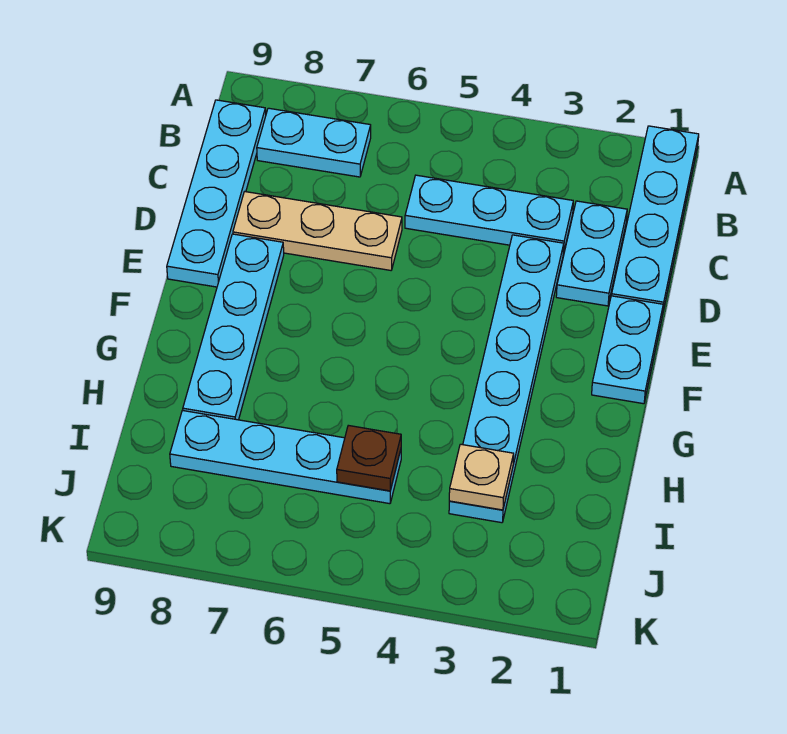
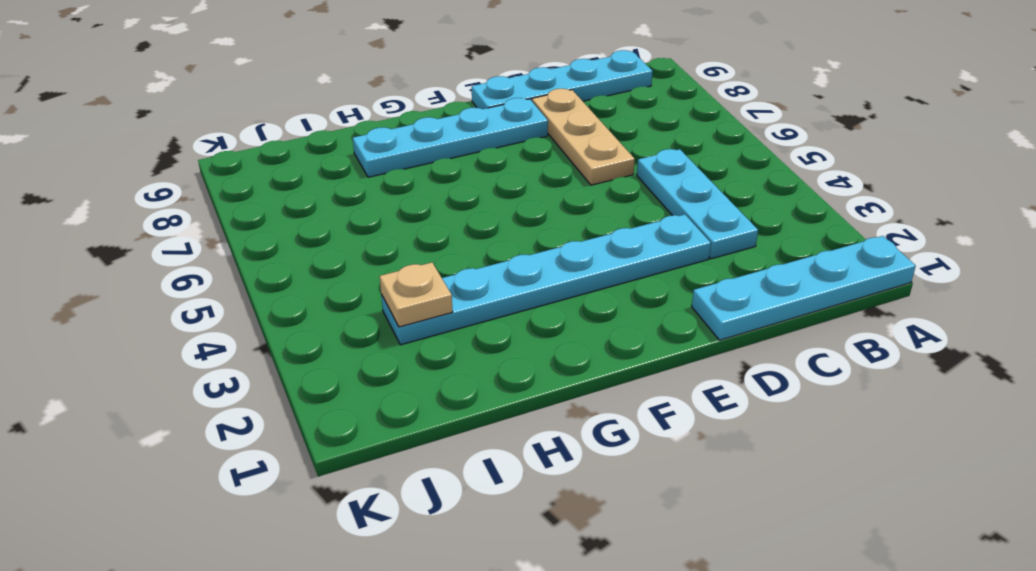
none -> cyan plate B7:B8 level 1
none -> cyan plate C2:D2 level 1
none -> cyan plate E1:F1 level 1

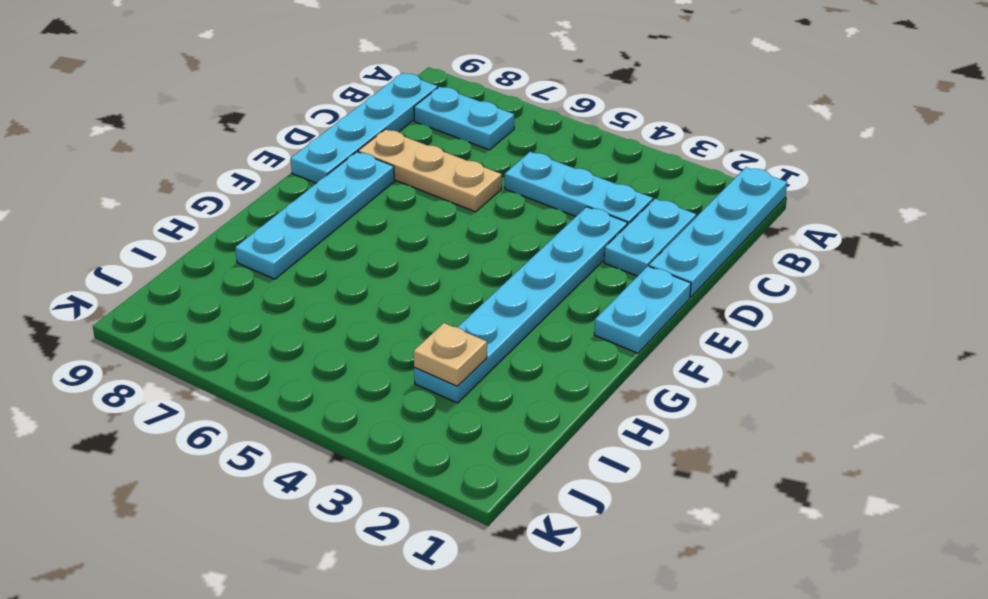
none -> cyan plate I5:I8 level 1
none -> brown plate I5 level 2

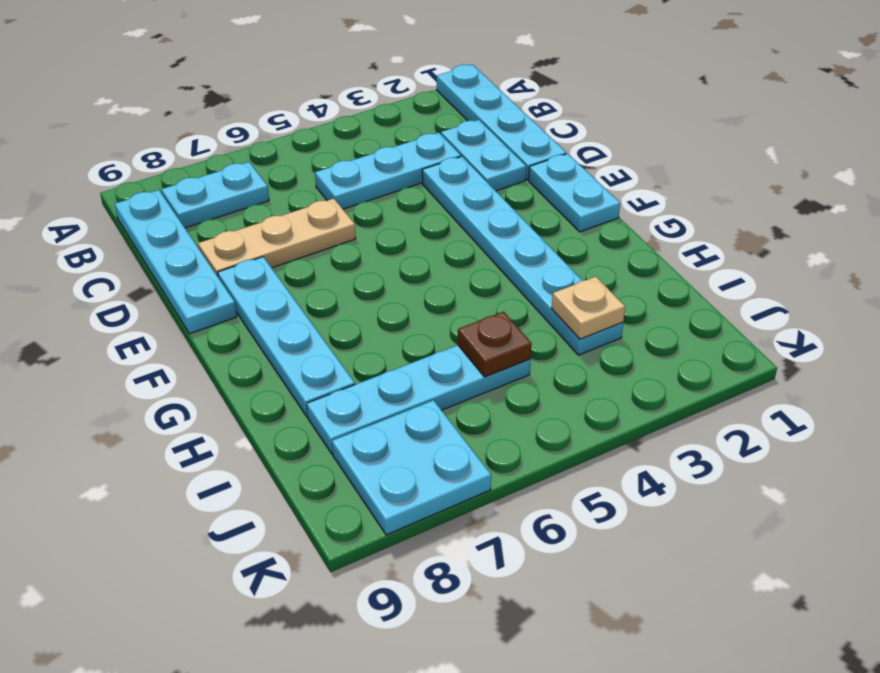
cyan plate J7:K8 level 1 -> none

